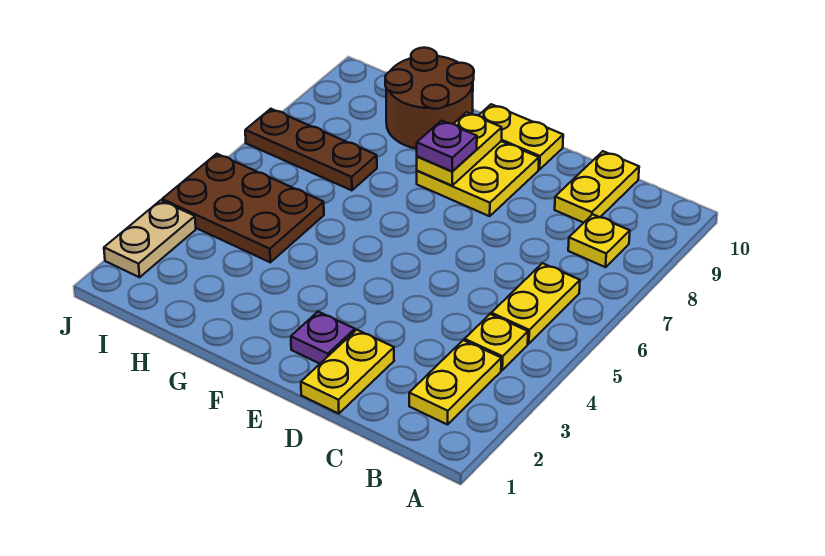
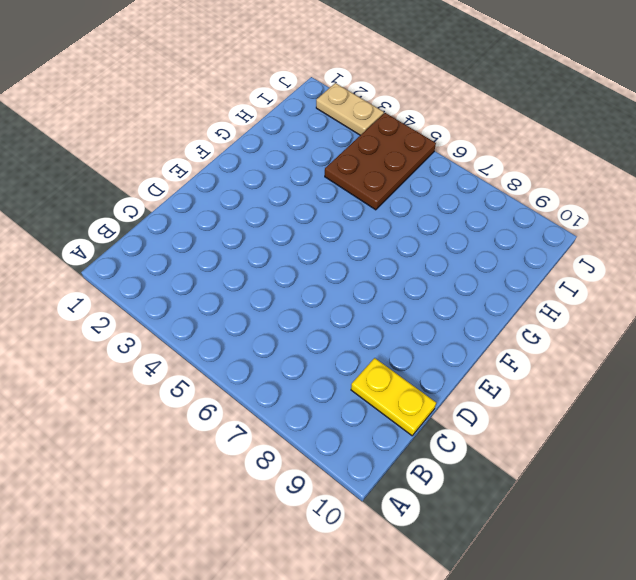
none -> yellow plate B2:B3 level 1
none -> yellow plate B4 level 1
none -> yellow plate B5:B6 level 1

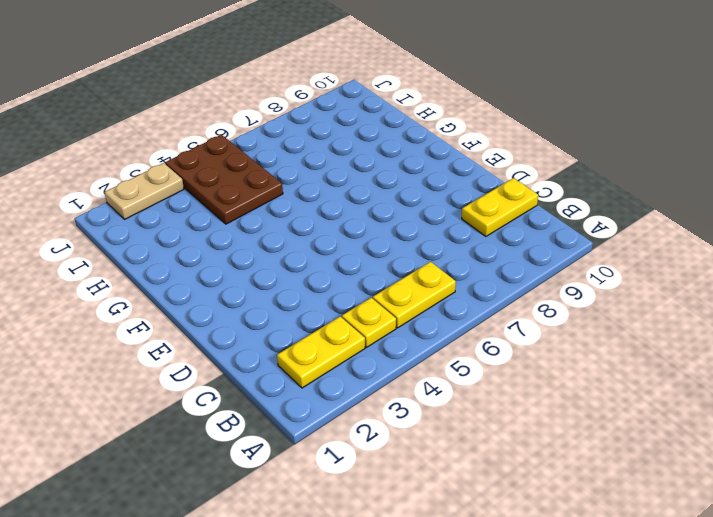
none -> yellow plate B8 level 1
none -> yellow plate D1:D2 level 1
none -> purple plate E2 level 1

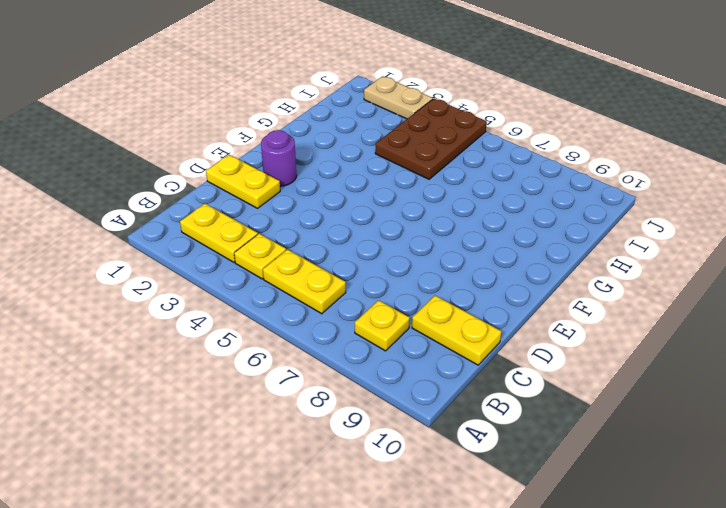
purple round brick E2 level 1 -> purple plate E2 level 1
none -> yellow plate E8:F9 level 1
none -> yellow plate E10:F10 level 1
none -> brown round brick G9:H10 level 1

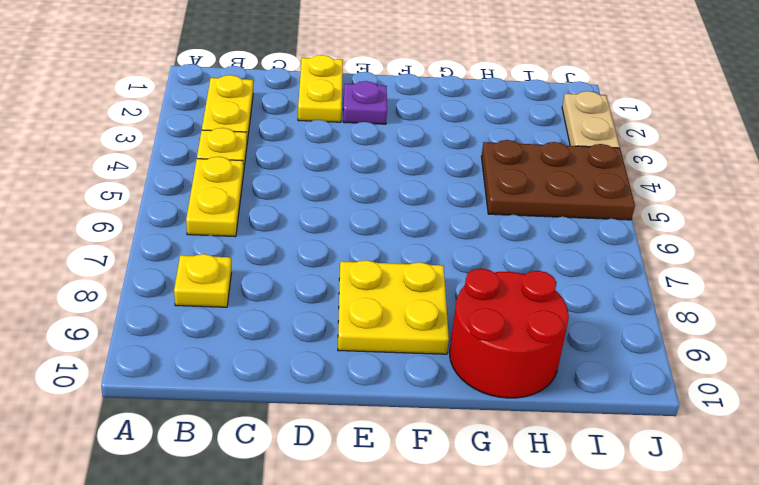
red round brick G9:H10 level 1 -> brown round brick G9:H10 level 1
none -> yellow plate C9:C10 level 1
none -> yellow plate E10:F10 level 1
none -> brown plate H7:J7 level 1

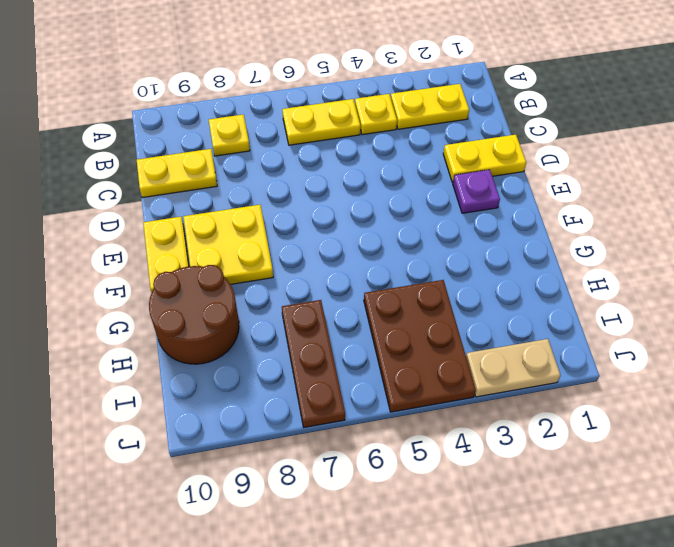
none -> yellow plate F8:F9 level 2
none -> purple plate F8 level 3

